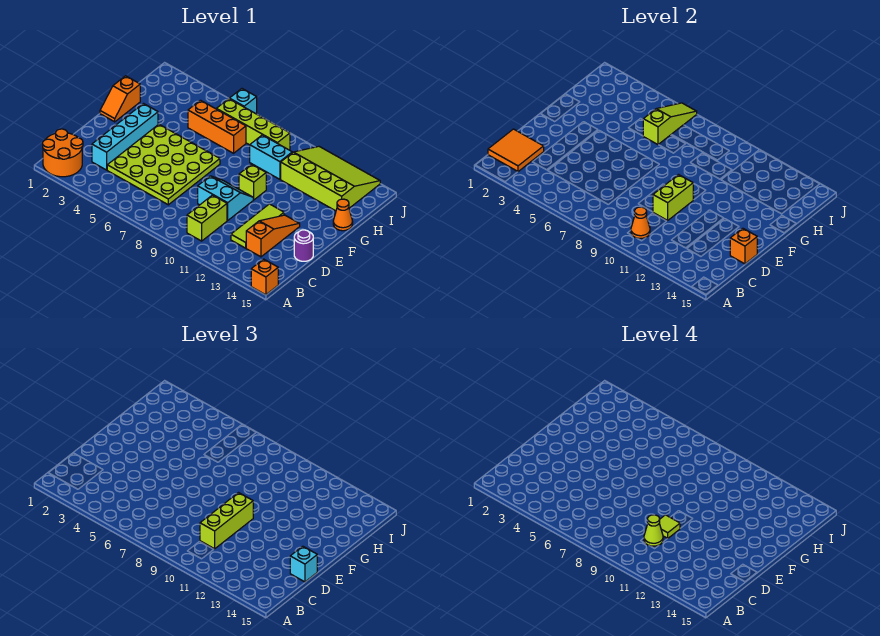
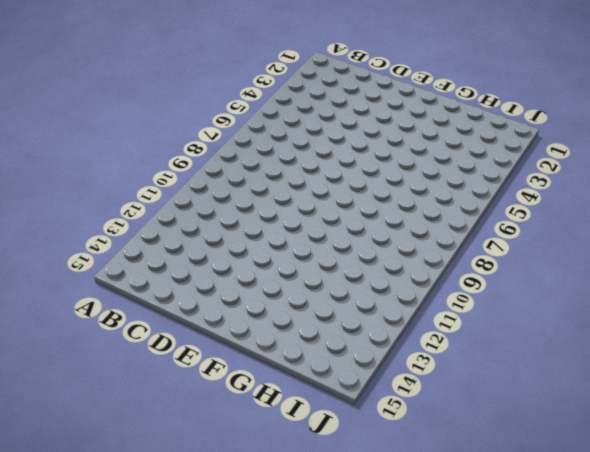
none -> orange round brick A1:B2 level 1
none -> orange brick A15 level 1
none -> lime brick B10:C10 level 1

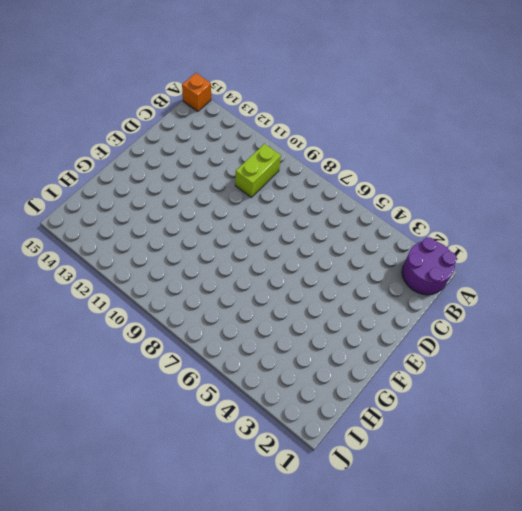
purple round brick A1:B2 level 1 -> orange round brick A1:B2 level 1
none -> cyan brick C3:F3 level 1
none -> lime plate C4:F7 level 1
none -> lime tile C12:E12 level 1

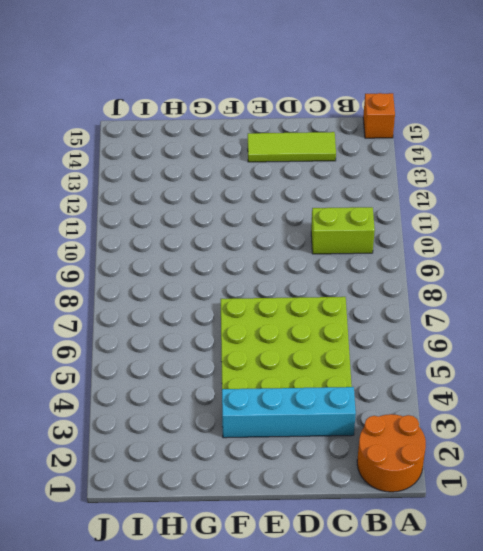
lime tile C14:E14 level 1 -> lime tile C12:E12 level 1
none -> orange slope C13:E13 level 1 top C
none -> cyan slope D9:E10 level 1 top D
none -> purple round brick D15 level 1

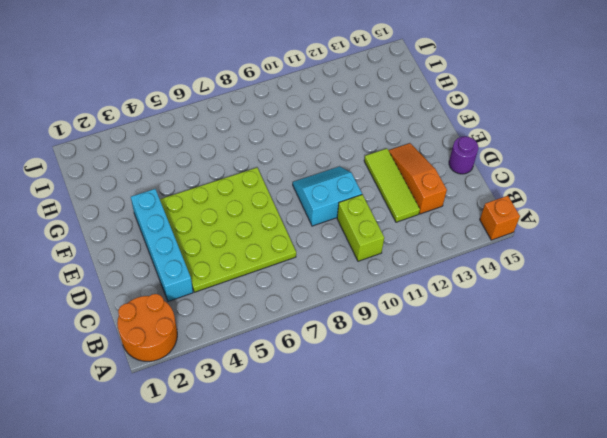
none -> orange slope F1:G1 level 1 top G
none -> lime brick F10 level 1
none -> orange cone G15 level 1

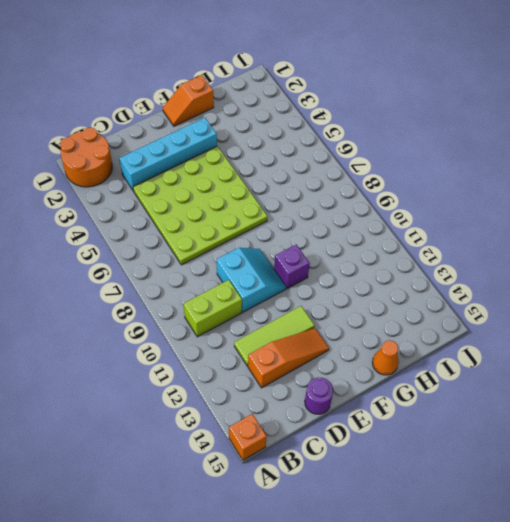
purple brick F10 level 1 -> lime brick F10 level 1
none -> orange brick H5:H7 level 1
none -> cyan brick H9:H10 level 1
none -> lime slope H11:J14 level 1 top H

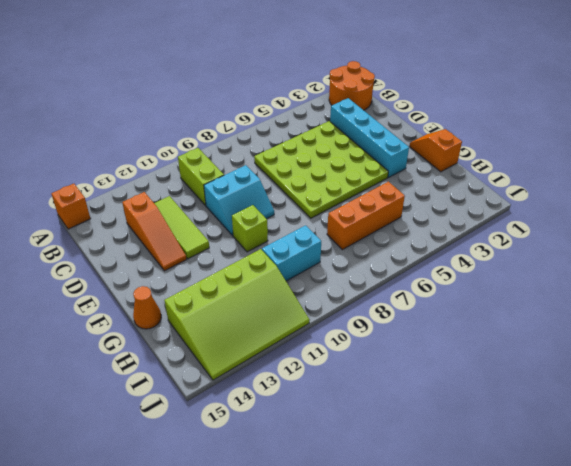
none -> purple round brick D15 level 1
none -> lime brick I6:I9 level 1
none -> cyan brick J6 level 1

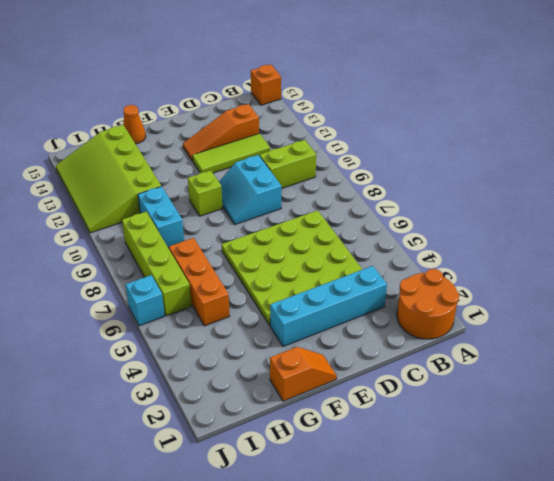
none -> purple round brick D15 level 1
none -> orange tile B1:C2 level 2
none -> orange cone B10 level 2

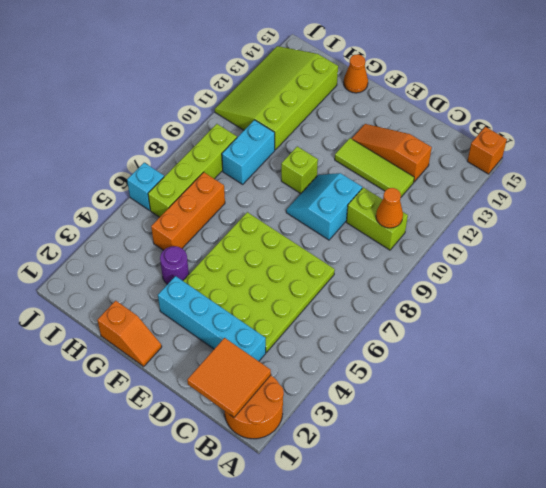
purple round brick G4 level 1 -> purple round brick D15 level 1
none -> lime brick D10:E10 level 2
none -> orange brick D15 level 2
none -> lime slope H6:J6 level 2 top H

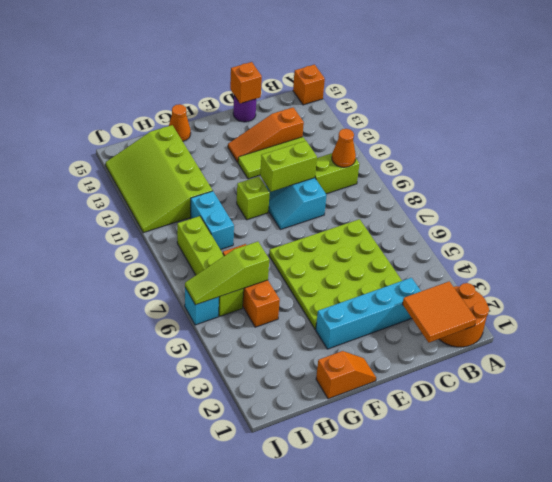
none -> lime brick C10:E10 level 3
none -> cyan brick D15 level 3
none -> lime cone C10 level 4

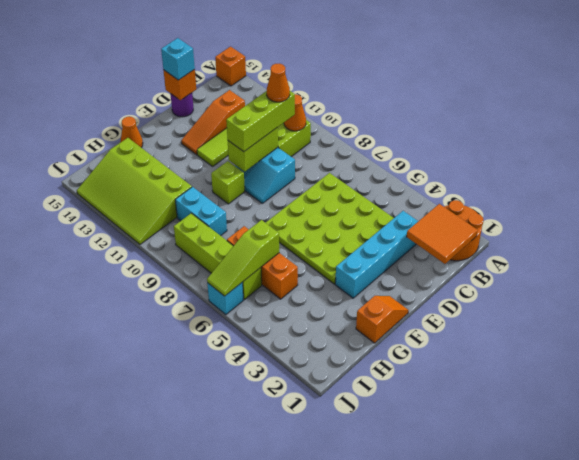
orange cone C10 level 4 -> lime cone C10 level 4
none -> lime tile D10 level 4

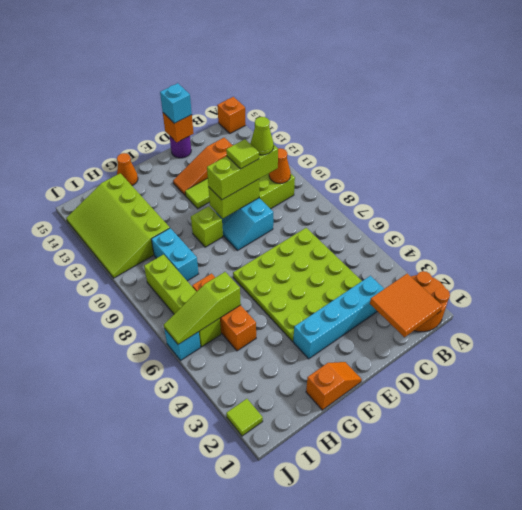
lime tile J2 level 1 -> none

